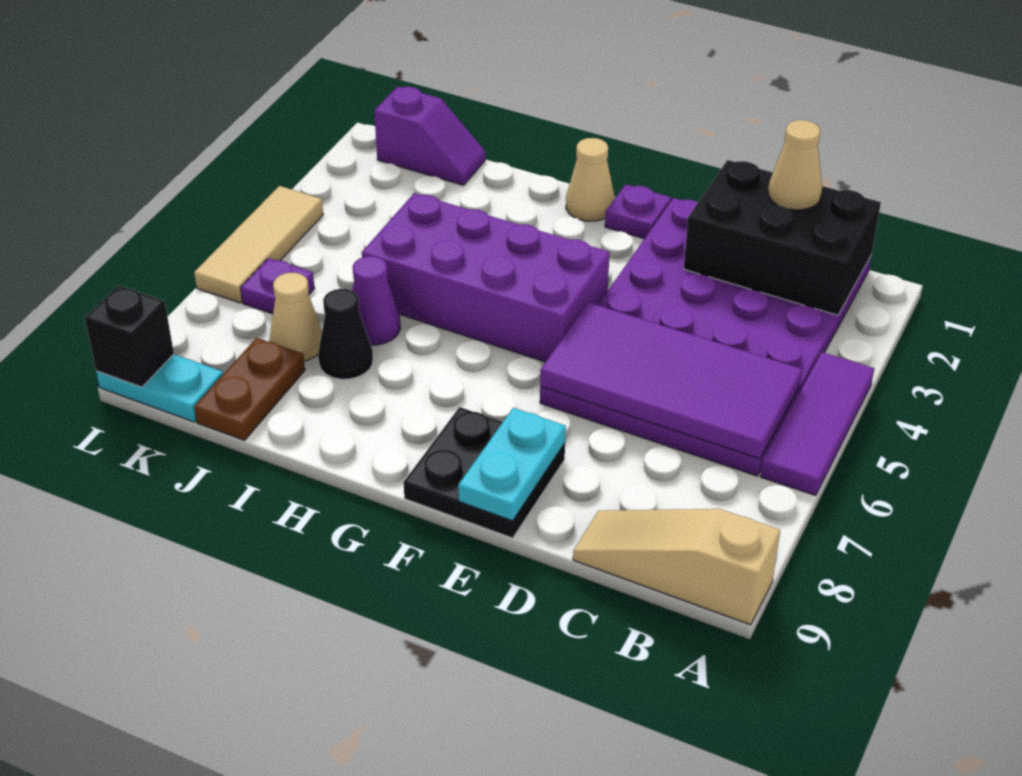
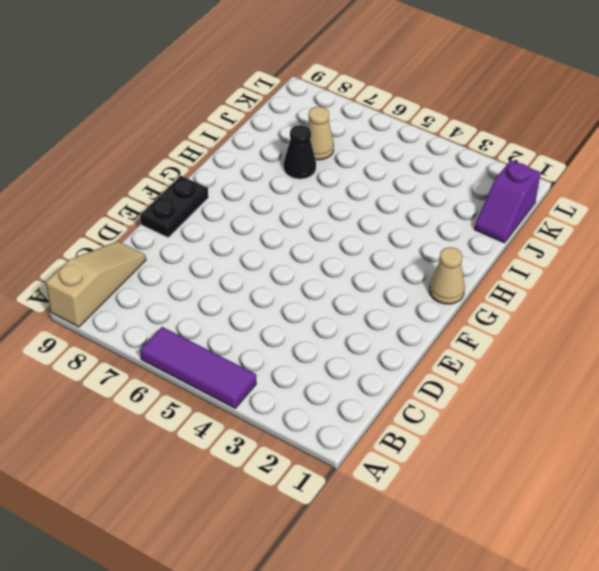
black plate E9:F9 level 1 -> black plate E8:F9 level 1
none -> purple plate B1:E6 level 1
none -> purple plate F1 level 1
none -> purple brick F4:I5 level 1

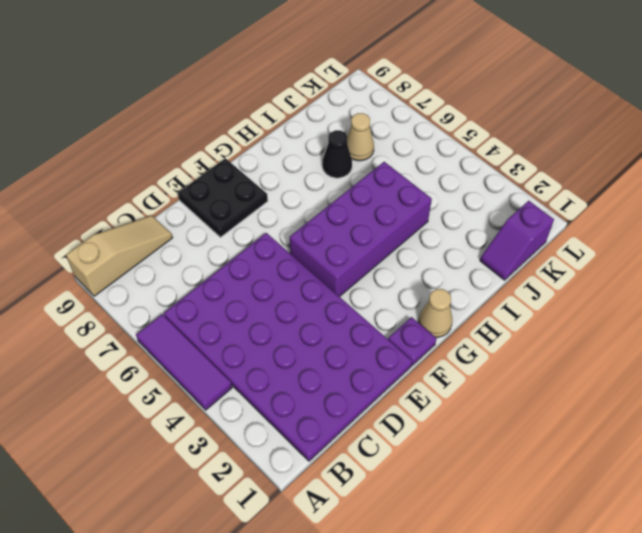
none -> purple cone I6 level 1
none -> brown plate J8:J9 level 1
none -> purple plate K6 level 1

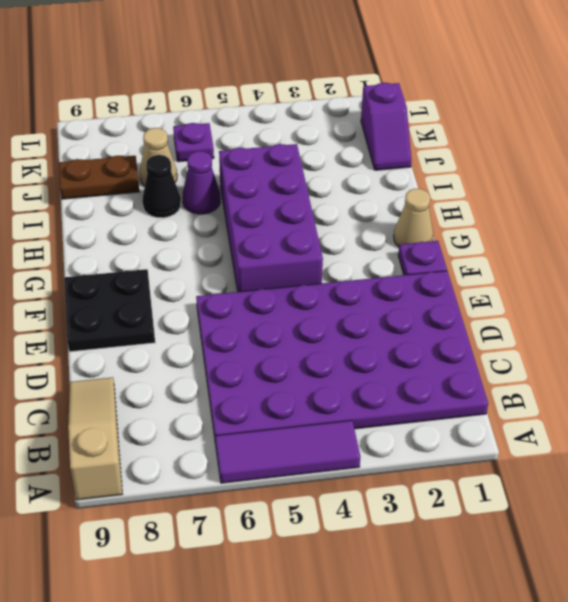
none -> cyan plate K9:L9 level 1
none -> tan tile L4:L6 level 1
none -> black brick B1:D2 level 2

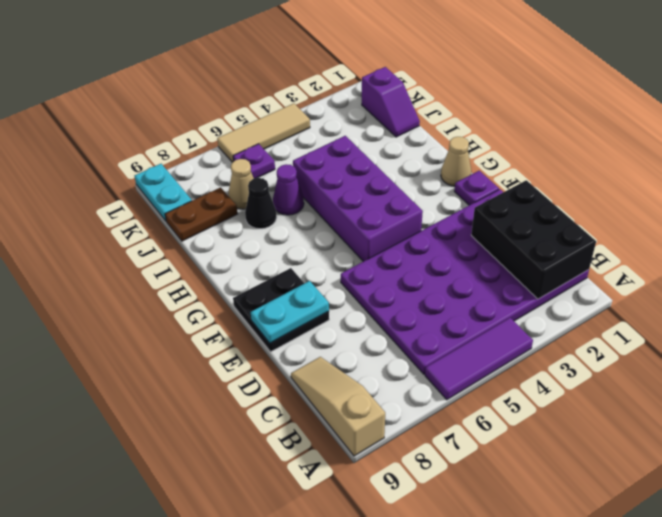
none -> purple tile B5:E6 level 2
none -> black brick L9 level 2
none -> tan cone C1 level 3

